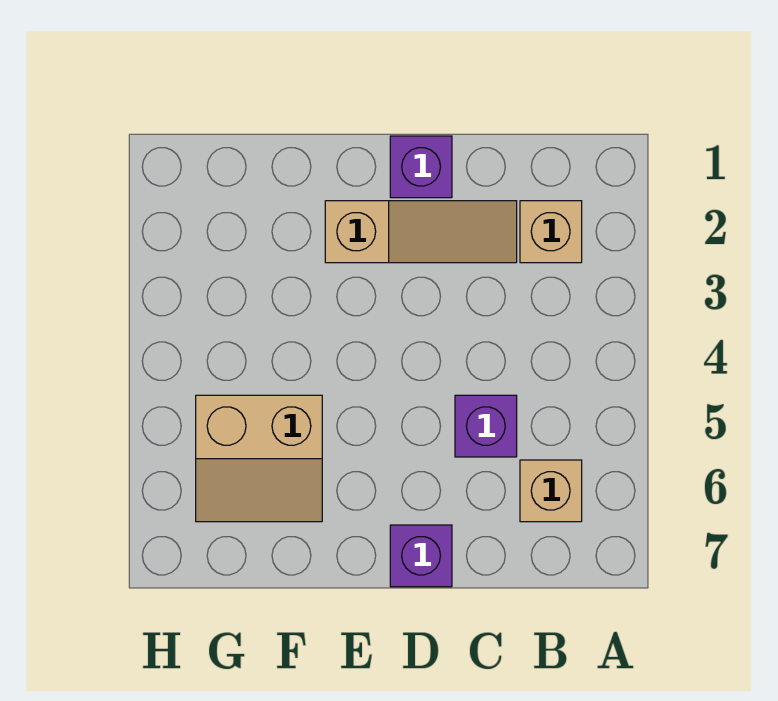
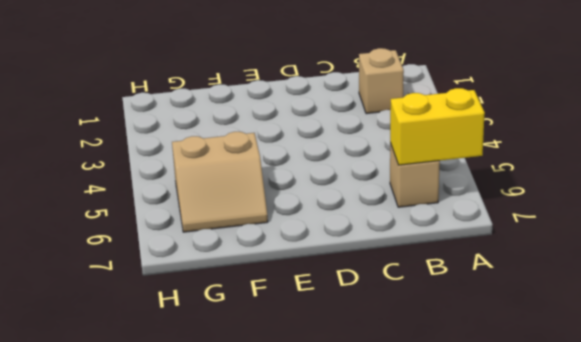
yellow brick A6:B6 level 2 -> none
none -> tan slope C2:E2 level 1 top E
none -> purple brick C5 level 1

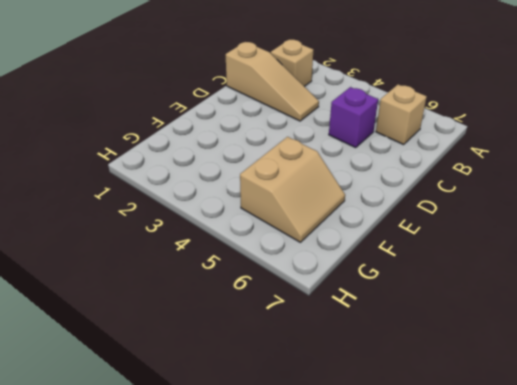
tan slope C1:C3 level 1 top 1 -> tan slope C2:E2 level 1 top E
none -> purple brick D1 level 1
none -> purple brick D7 level 1

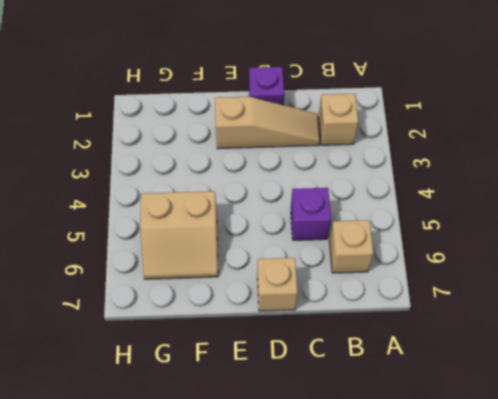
tan brick D7 level 1 -> purple brick D7 level 1

